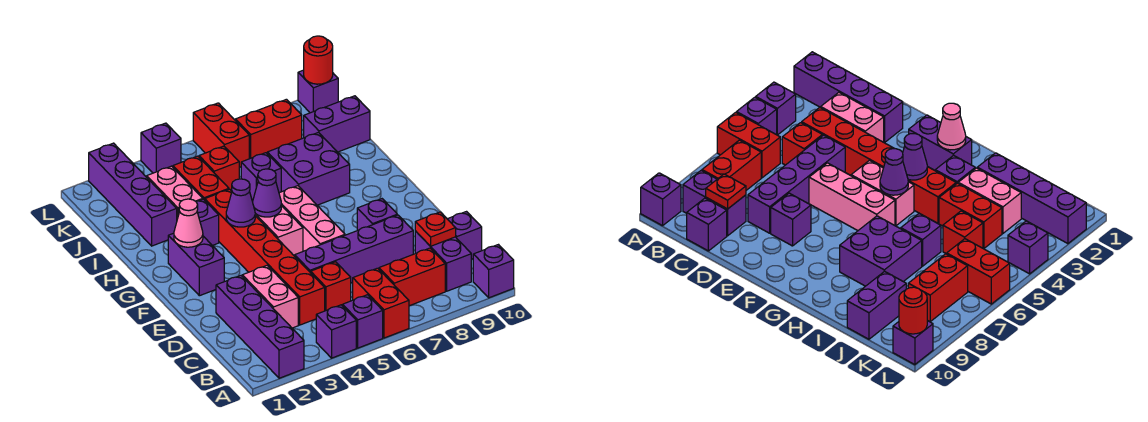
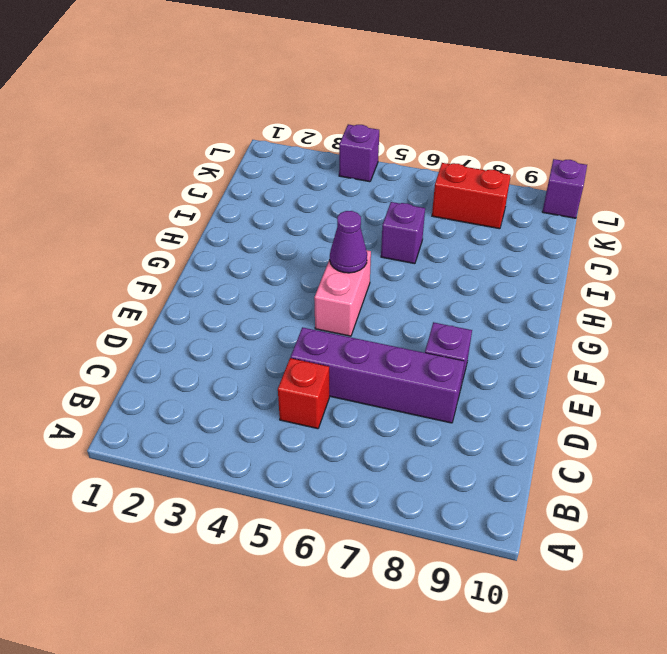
none -> purple brick A2:D2 level 1
none -> purple brick A4 level 1
none -> purple brick A5 level 1
none -> red brick A6:B6 level 1

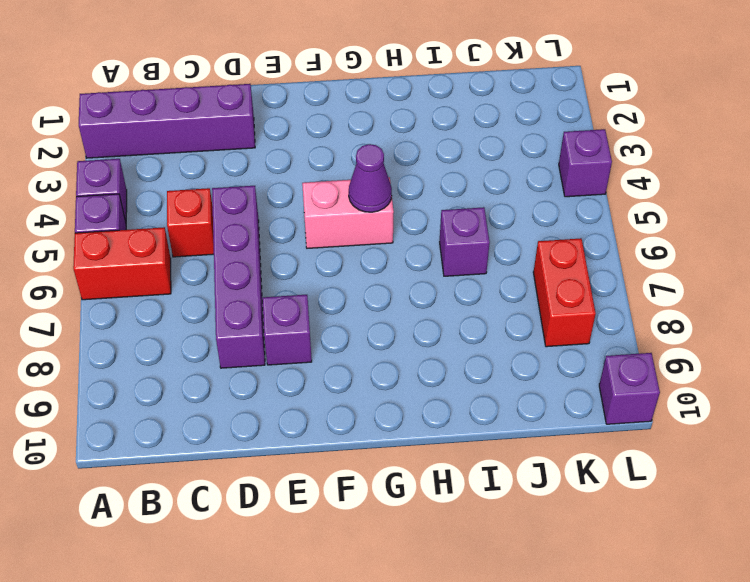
none -> purple brick A10 level 1
none -> red brick B7:B8 level 1
none -> purple brick B9:C9 level 1
none -> pink brick C3:D3 level 1

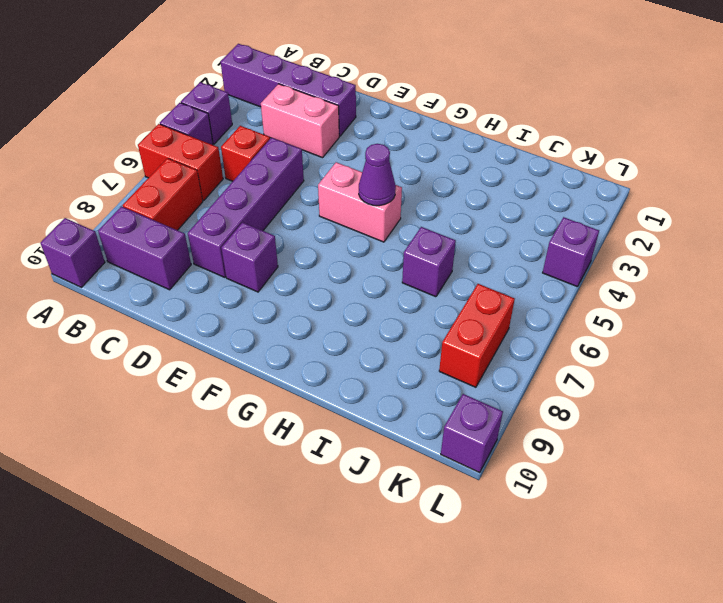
none -> red brick C4:H4 level 1
none -> purple brick C10 level 1
none -> pink brick E6:G6 level 1
none -> purple brick F2:G2 level 1

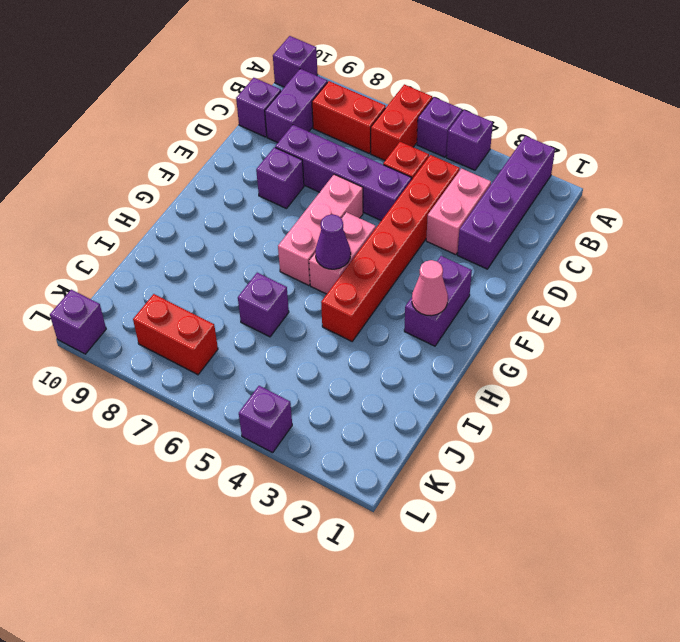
none -> purple brick H3 level 1
none -> purple brick H7:I8 level 1
none -> purple brick I2:L2 level 1
none -> pink brick I3:J3 level 1

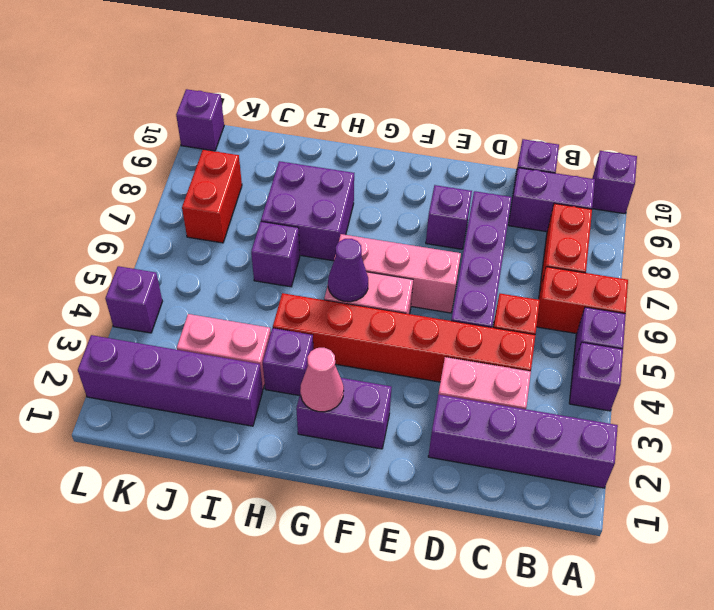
none -> red brick I4:J4 level 1
none -> red brick J5 level 1
none -> purple brick J9:J10 level 1
none -> red brick K6:L6 level 1

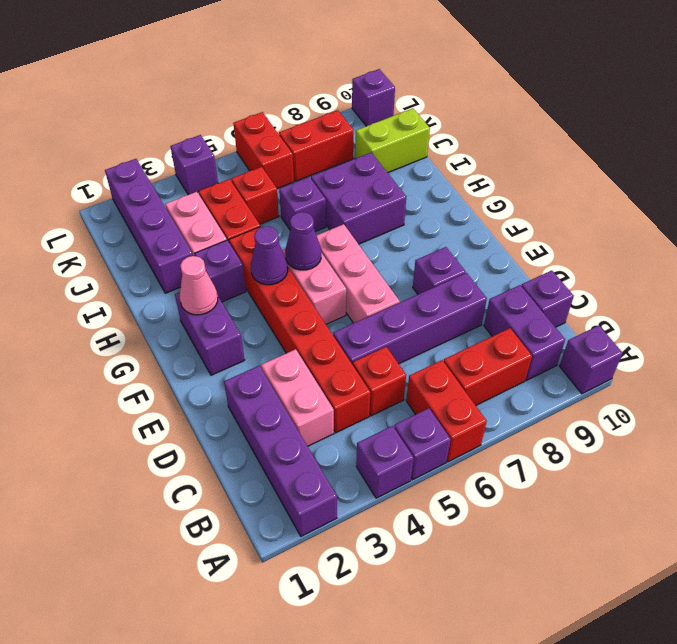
lime brick J9:J10 level 1 -> purple brick J9:J10 level 1
none -> red plate C9 level 2
none -> red round brick L10 level 2

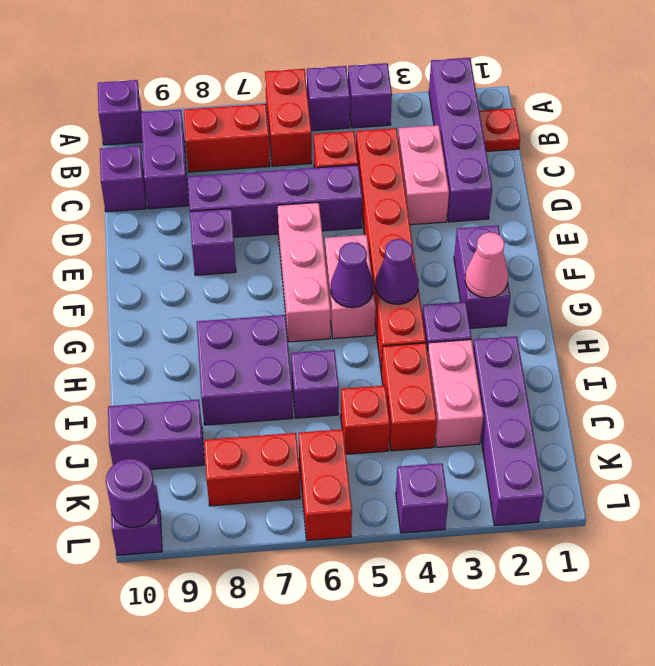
red plate B1 level 1 -> red plate C9 level 2
purple round brick L10 level 2 -> red round brick L10 level 2

